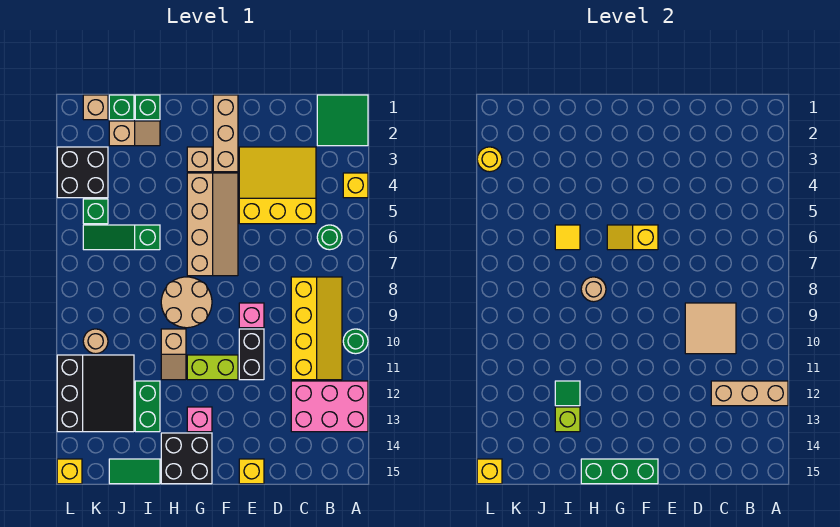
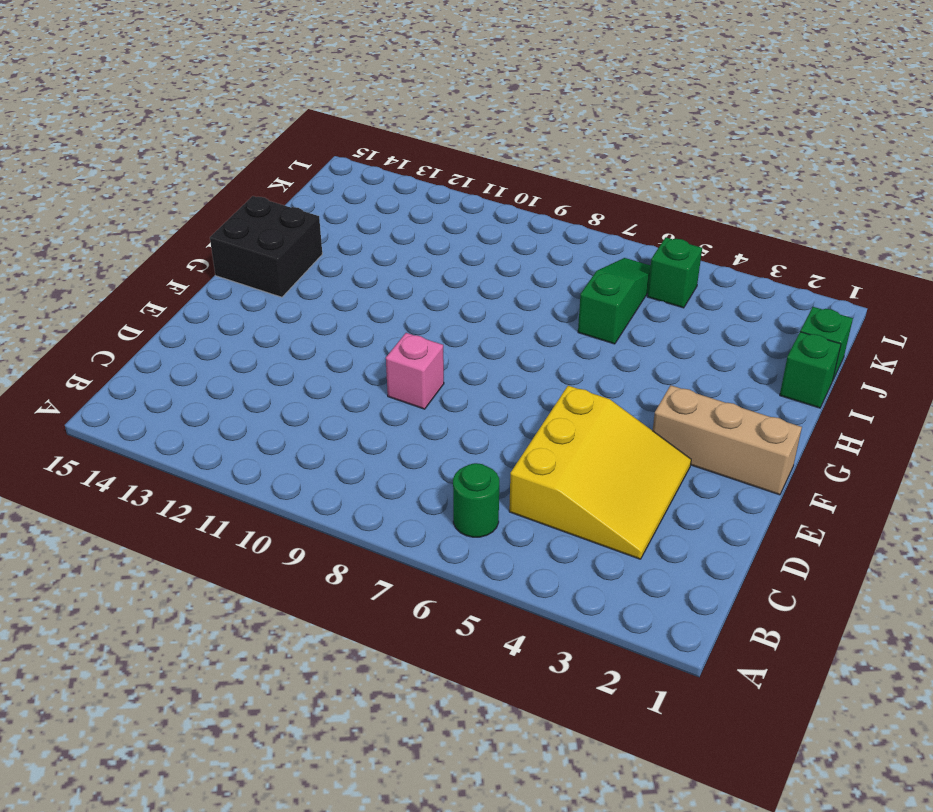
none -> green tile A1:B2 level 1
none -> yellow brick A4 level 1
none -> green round brick A10 level 1
none -> pink brick A12:C13 level 1

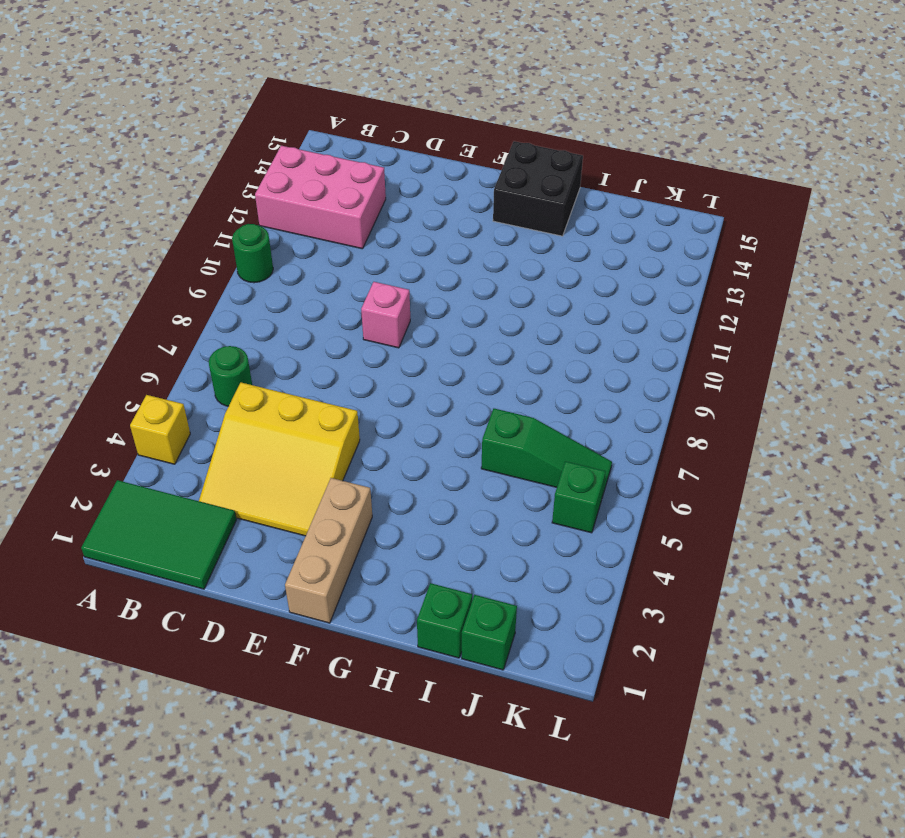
green tile A1:C2 level 1 -> green tile A1:B2 level 1
none -> yellow slope B8:C11 level 1 top C
none -> black brick E10:E11 level 1
none -> yellow brick E15 level 1
none -> tan slope F4:G7 level 1 top G

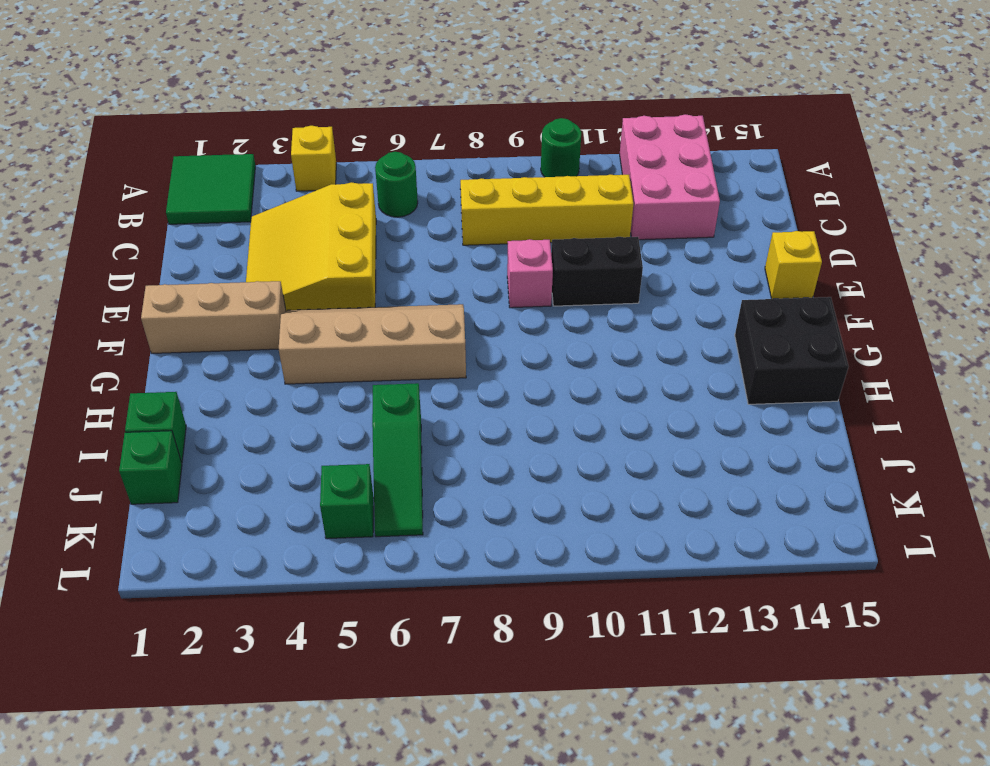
none -> lime brick F11:G11 level 1
none -> tan brick G3 level 1
none -> tan round brick G8:H9 level 1
none -> pink brick G13 level 1

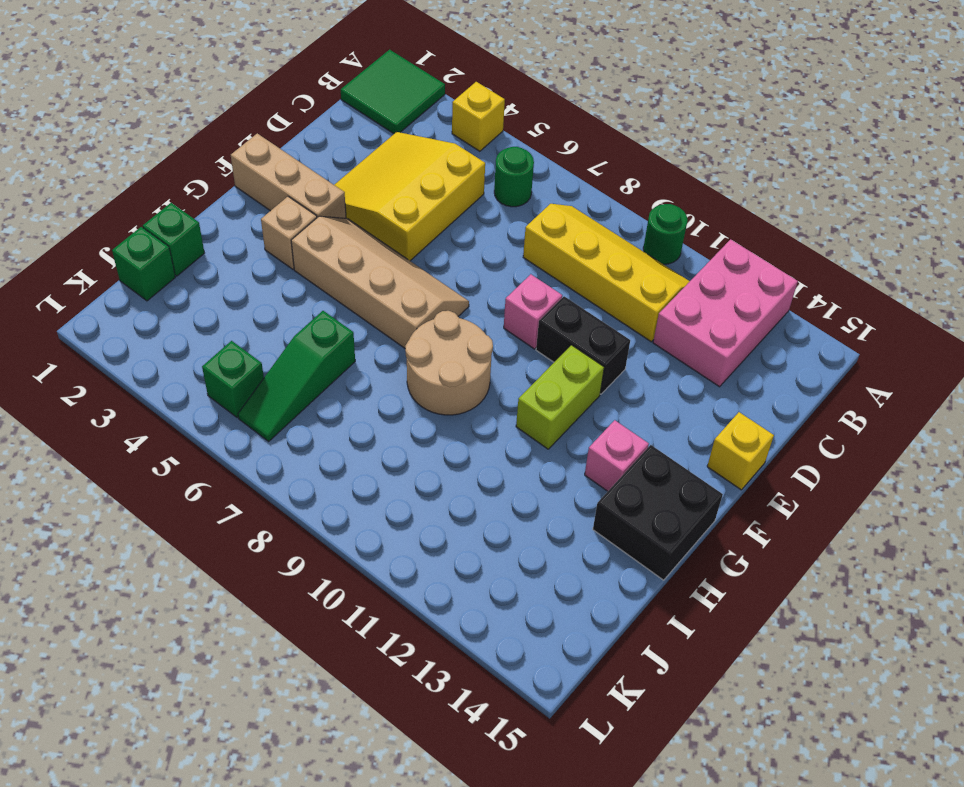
none -> tan slope H10:H11 level 1 top 10
none -> tan slope I2:J2 level 1 top J
none -> green brick I12:I13 level 1
none -> green tile I15:J15 level 1

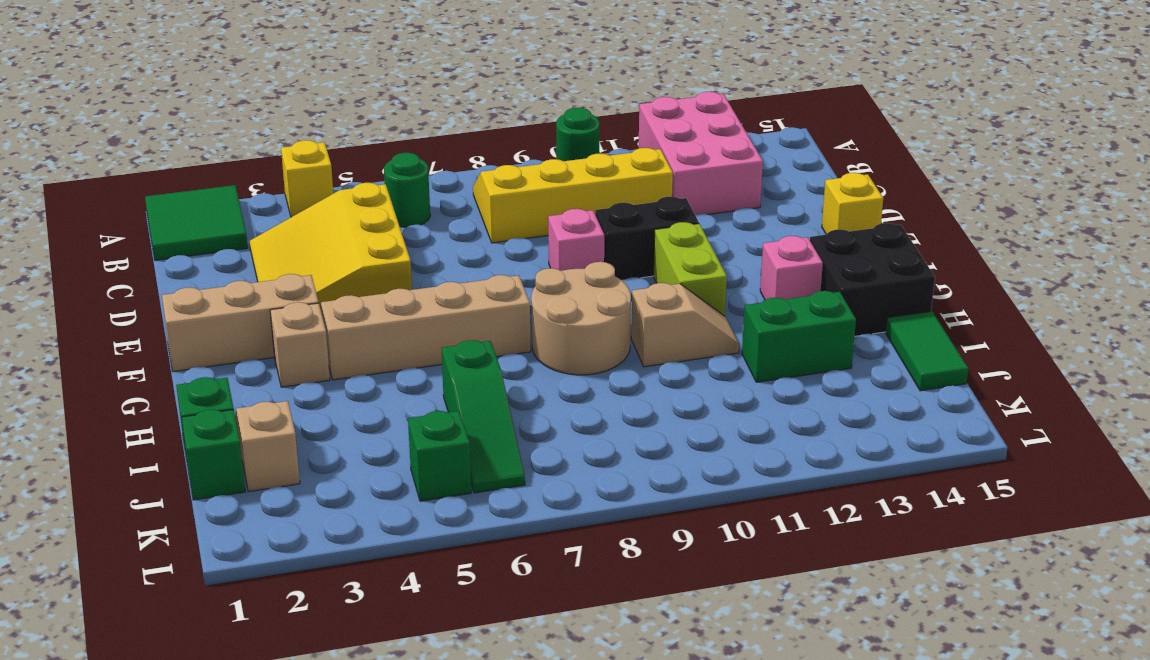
none -> black slope J11:L13 level 1 top L
none -> tan brick K1 level 1
none -> black brick K3:L4 level 1
none -> tan round brick K10 level 1

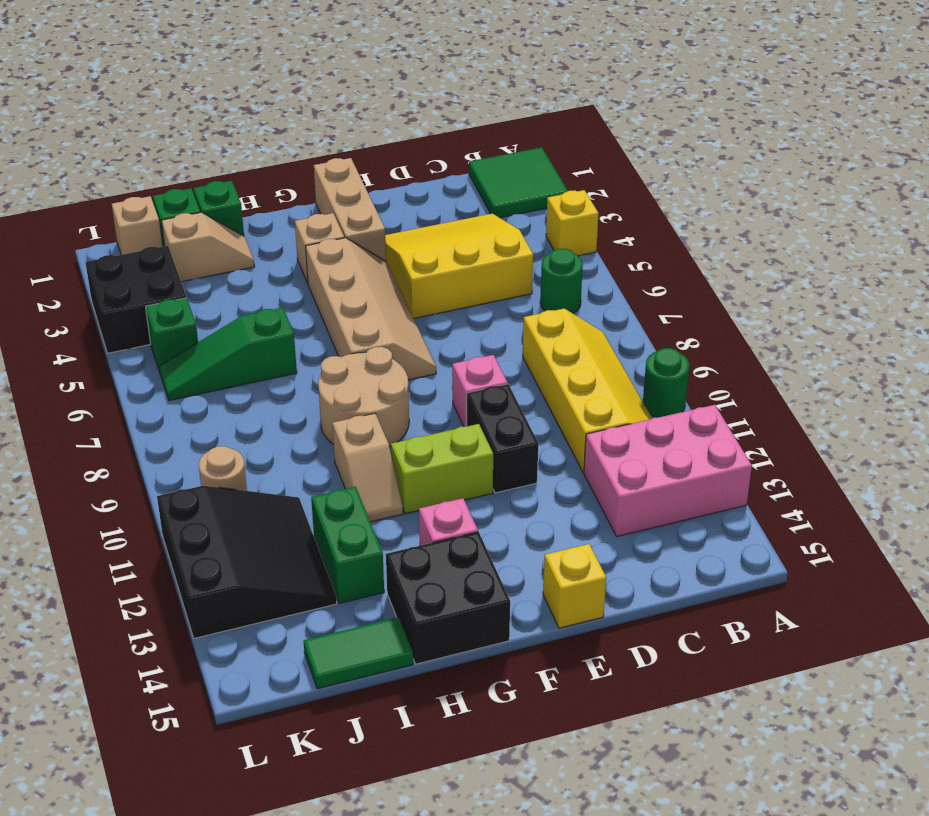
none -> yellow brick L15 level 1
none -> tan brick A12:C12 level 2
none -> tan tile C9:D10 level 2
none -> yellow slope F6:G6 level 2 top F

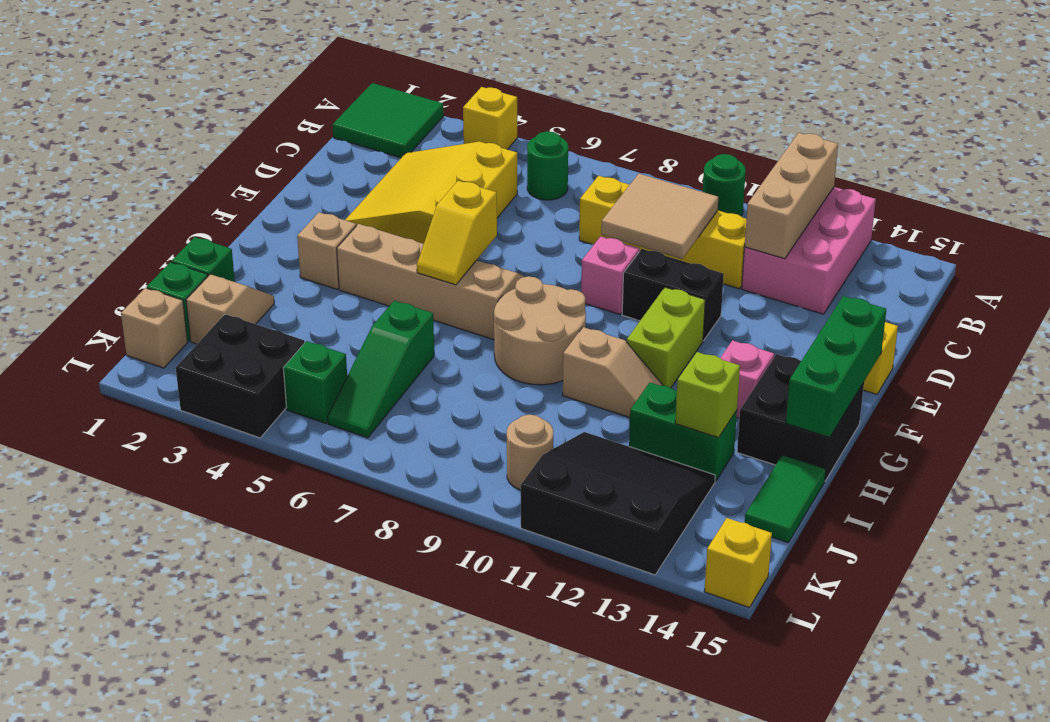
none -> tan brick F1:F3 level 1
none -> tan round brick H8 level 2
none -> yellow tile I6 level 2
none -> green tile I12 level 2

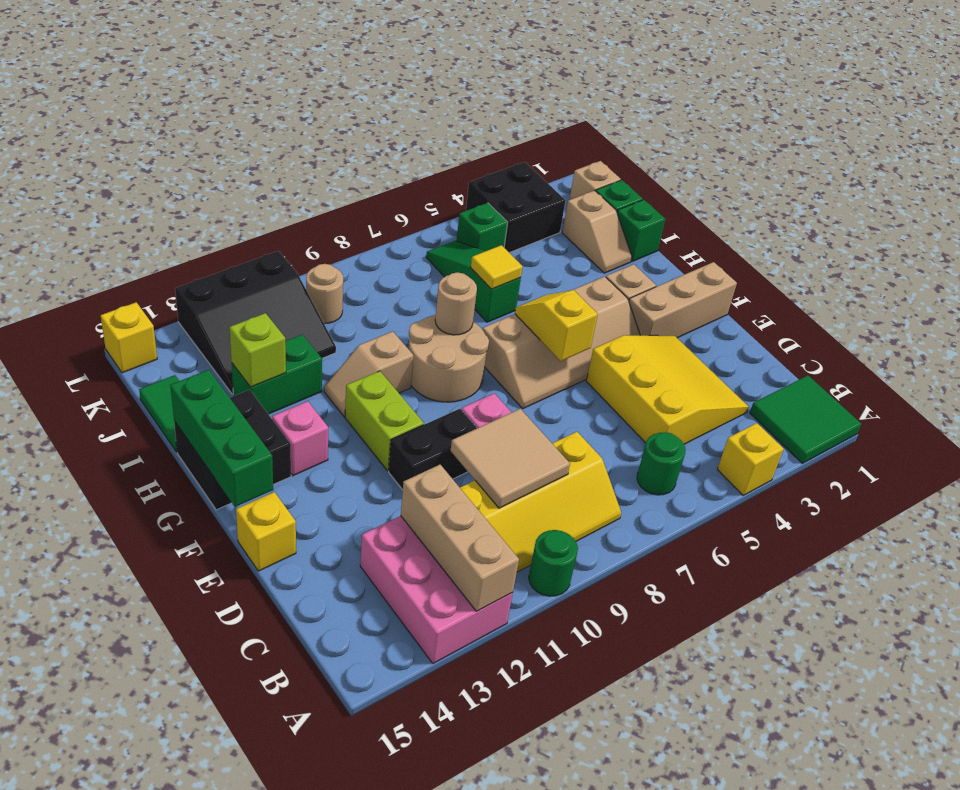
none -> green tile I12 level 2
none -> yellow round brick L3 level 2
none -> yellow brick L15 level 2

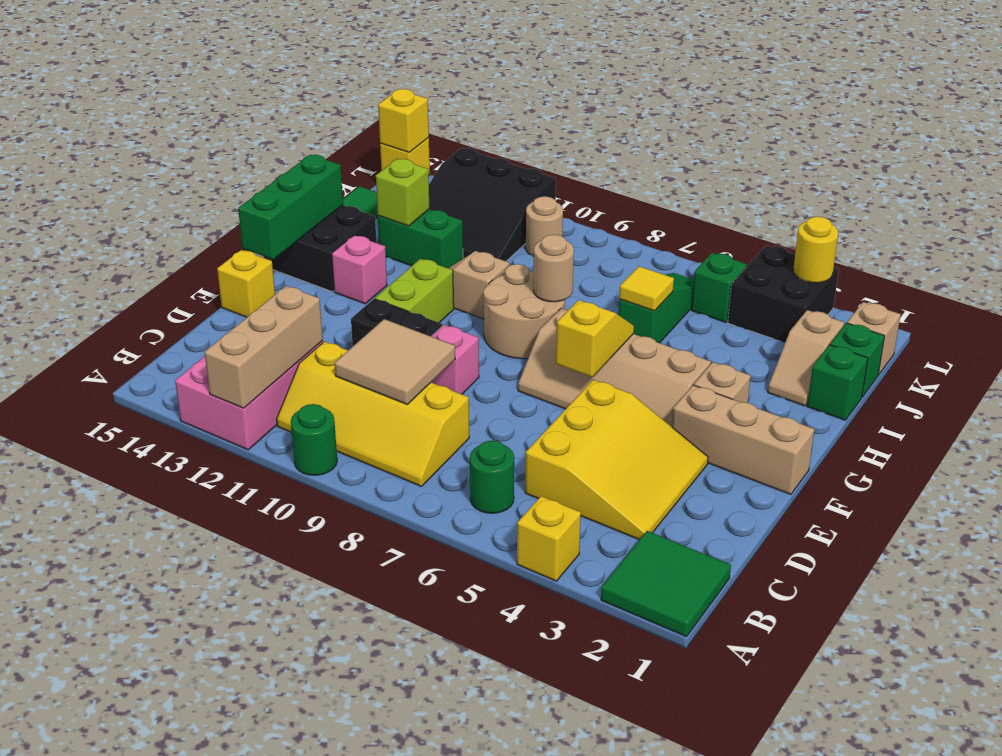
none -> green tile I12 level 2

